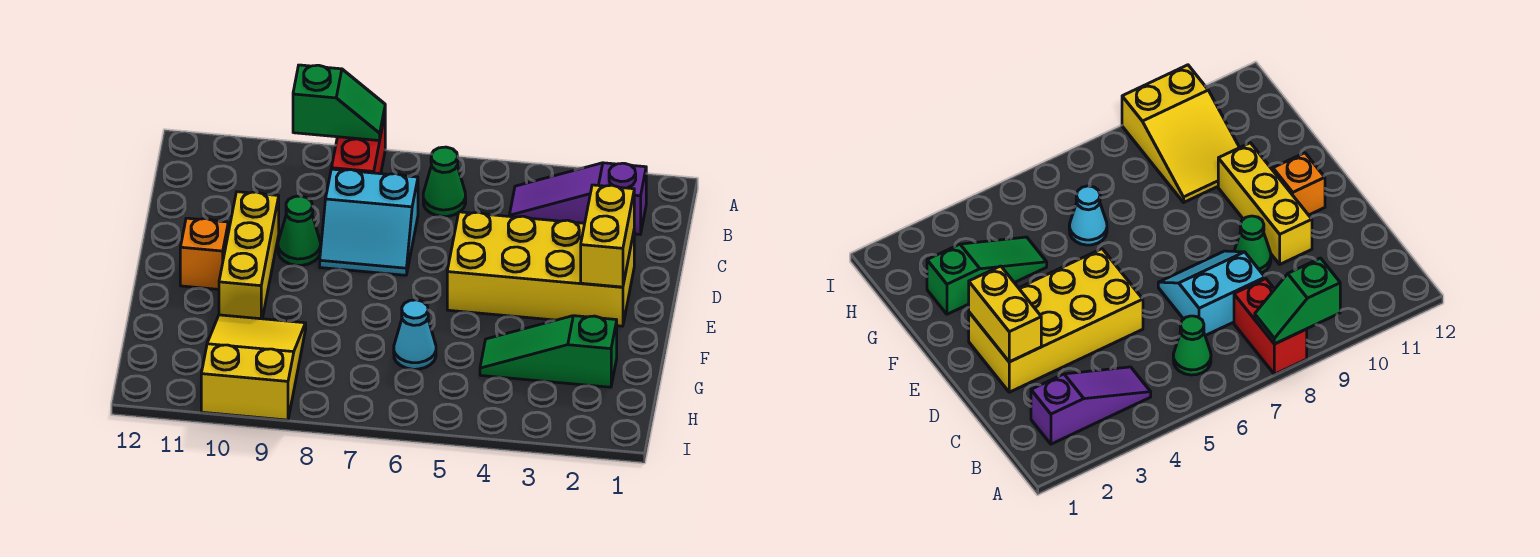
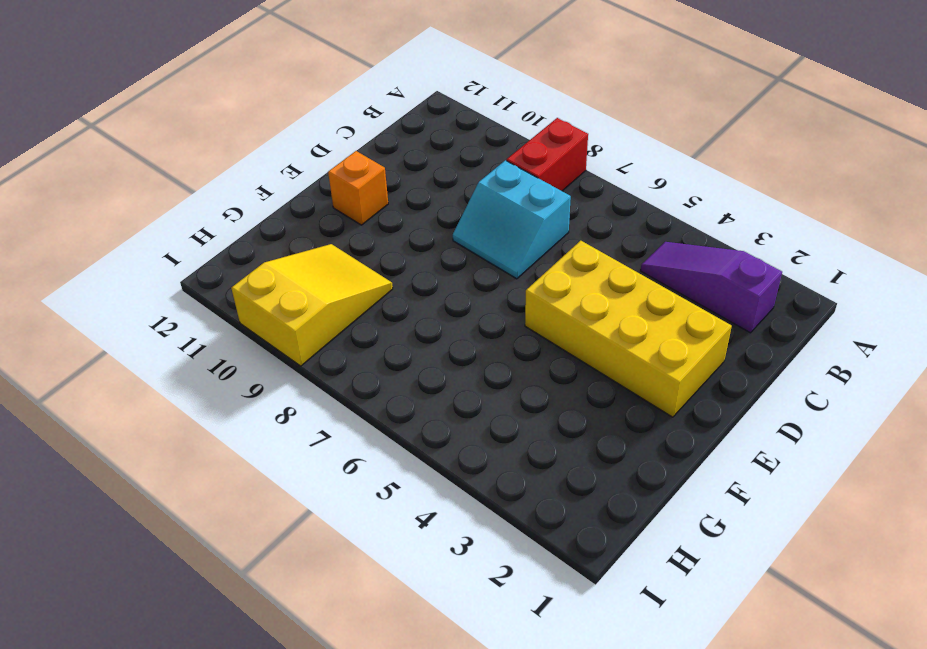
none -> green cone B6 level 1
none -> green cone D9 level 1
none -> yellow brick D10:F10 level 1

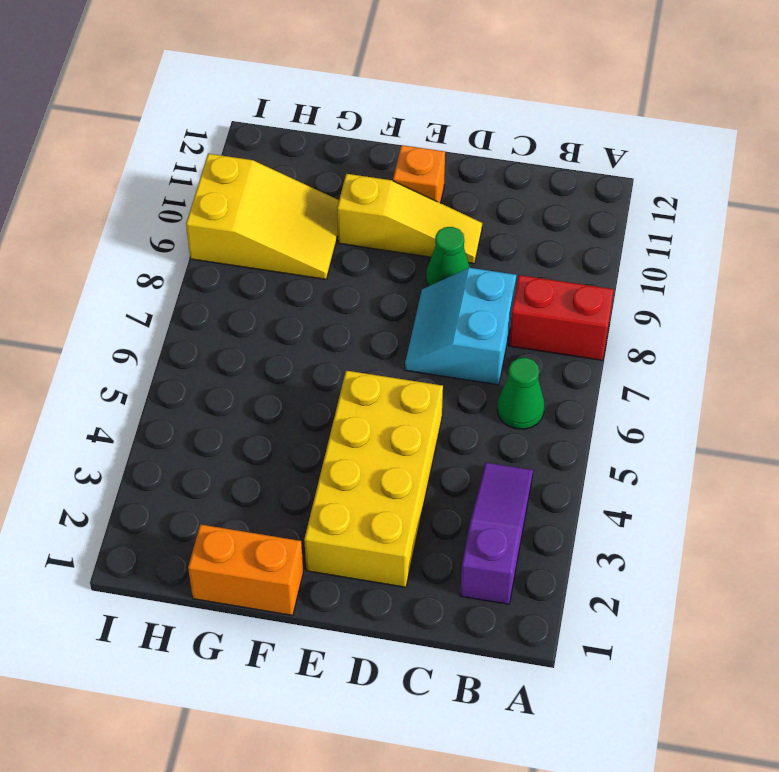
yellow slope D10:F10 level 1 top F -> yellow brick D10:F10 level 1
orange brick F1:G1 level 1 -> none
none -> green slope G2:G4 level 1 top 2
none -> cyan cone G6 level 1
none -> green slope A8:A9 level 2 top 9

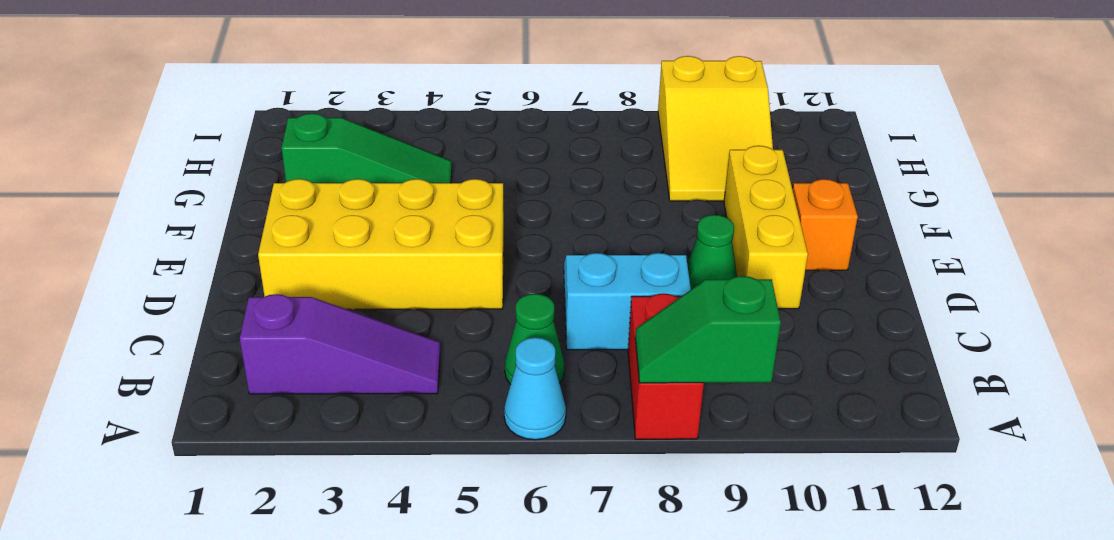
cyan cone A6 level 1 -> cyan cone G6 level 1
none -> yellow brick D2:E2 level 2

